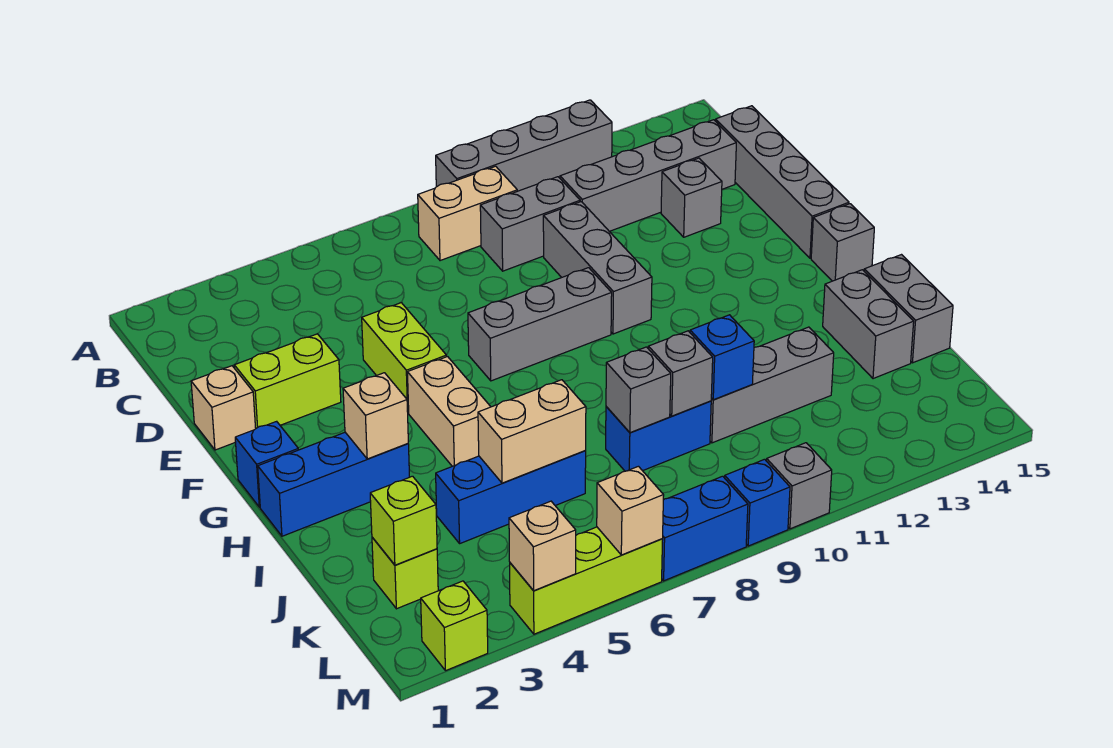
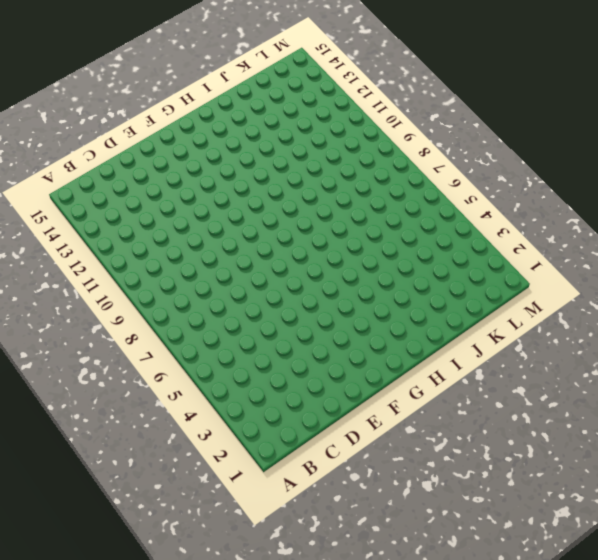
none -> grey brick A9:A12 level 1
none -> tan brick B8:B9 level 1
none -> grey brick C9:C10 level 1
none -> grey brick C11:C14 level 1

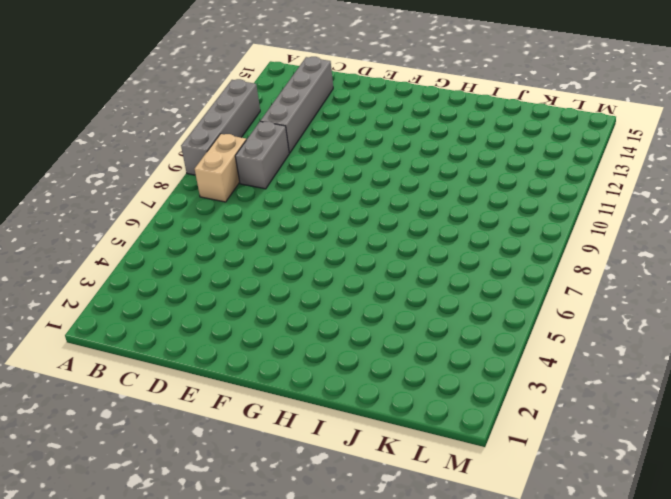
none -> grey brick C15:F15 level 1
none -> grey brick D10:F10 level 1
none -> grey brick D13 level 1
none -> tan brick E1 level 1

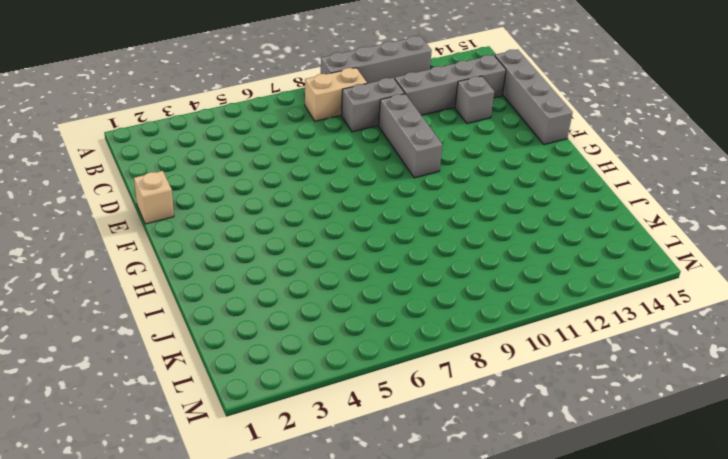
none -> lime brick E2:E3 level 1
none -> lime brick E5:F5 level 1
none -> grey brick F7:F9 level 1
none -> blue brick G1 level 1

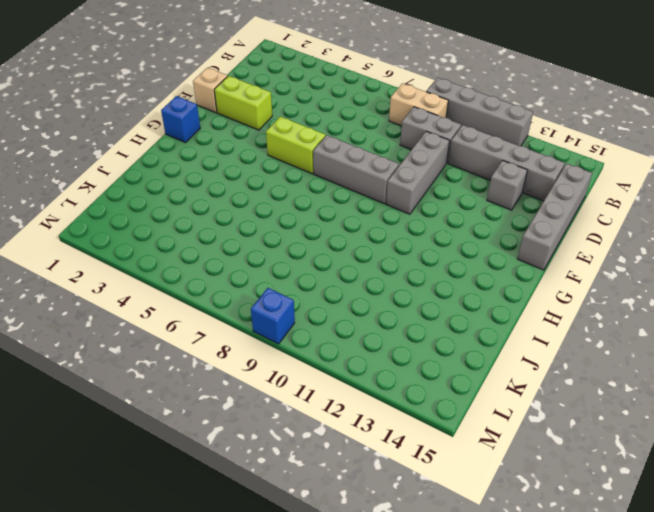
lime brick F5:F6 level 1 -> lime brick E5:F5 level 1
none -> tan brick G5:H5 level 1
none -> grey brick G15 level 1
none -> blue brick H1:H3 level 1
none -> grey brick I14:J14 level 1

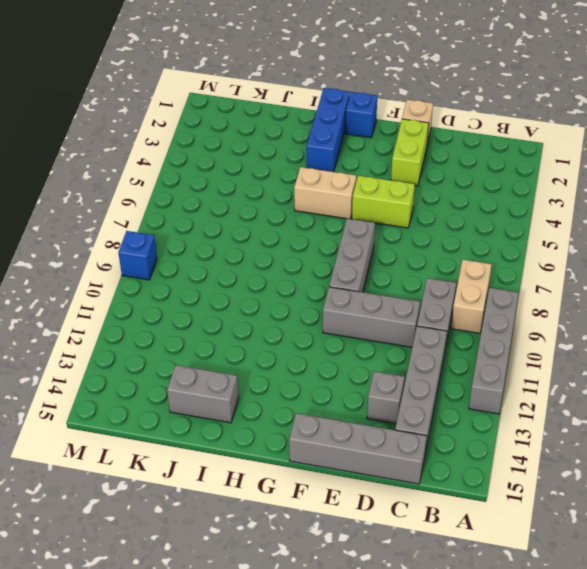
none -> grey brick G15 level 1
none -> grey brick I15:J15 level 1
none -> blue brick J4:J6 level 1
none -> blue brick J8:J9 level 1

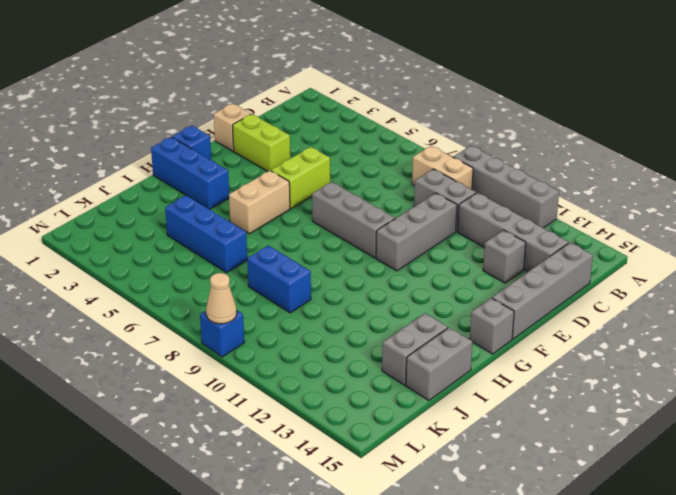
tan cone M9 level 2 -> none
none -> grey brick J10:J12 level 1
none -> lime brick K2 level 1
none -> lime brick M2 level 1
none -> lime brick M4:M6 level 1

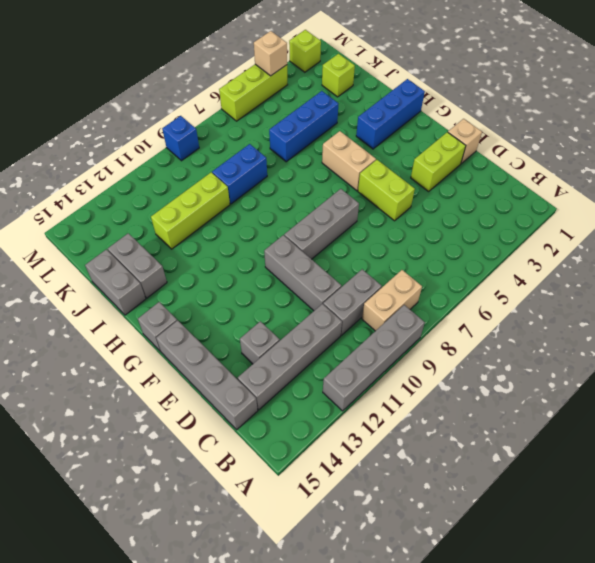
lime brick J10:J12 level 1 -> grey brick J10:J12 level 1
none -> blue brick G1 level 1
none -> blue brick M7:M8 level 1
none -> grey brick M10 level 1
none -> tan brick H3 level 2

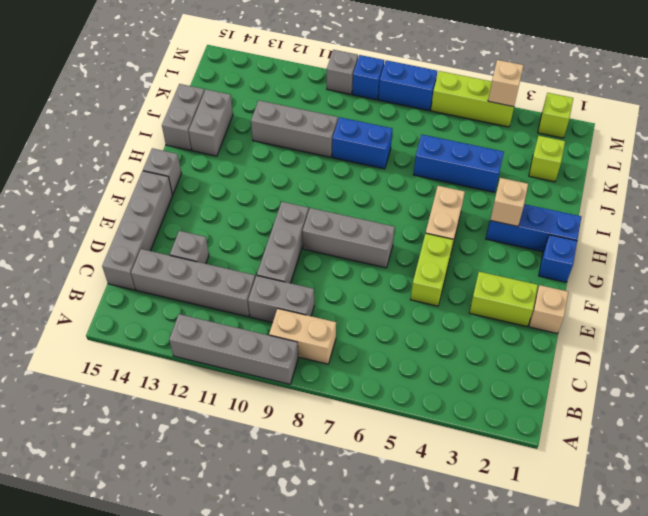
none -> tan brick J5:J6 level 2
none -> grey brick J8 level 2
none -> grey brick J9 level 2
none -> blue brick J10 level 2

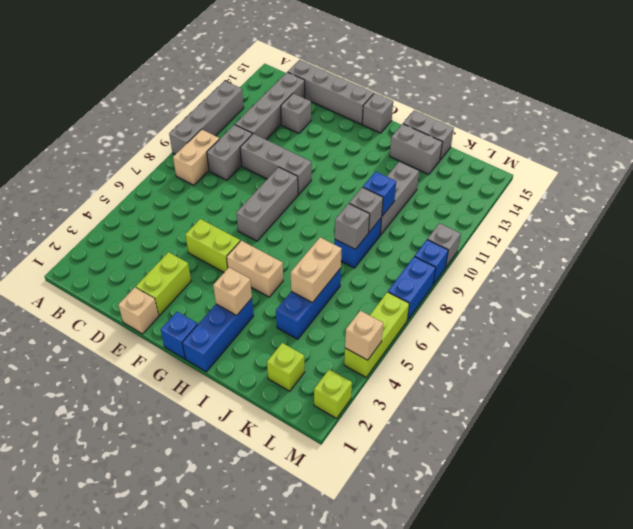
none -> lime brick K2 level 2
none -> tan brick M6 level 2

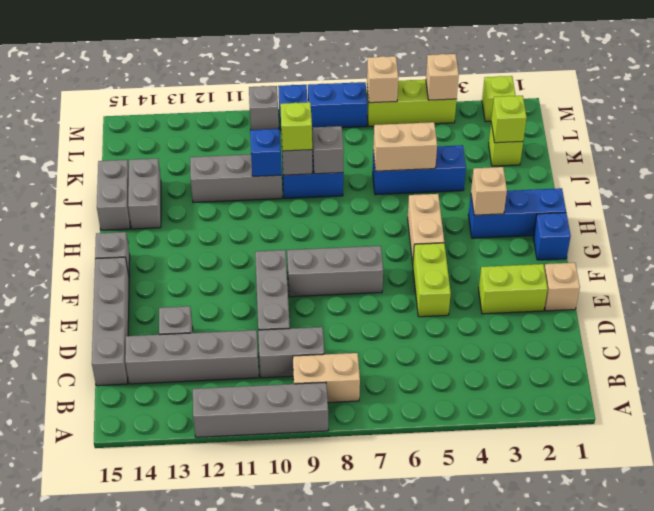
lime brick J9 level 3 -> none

